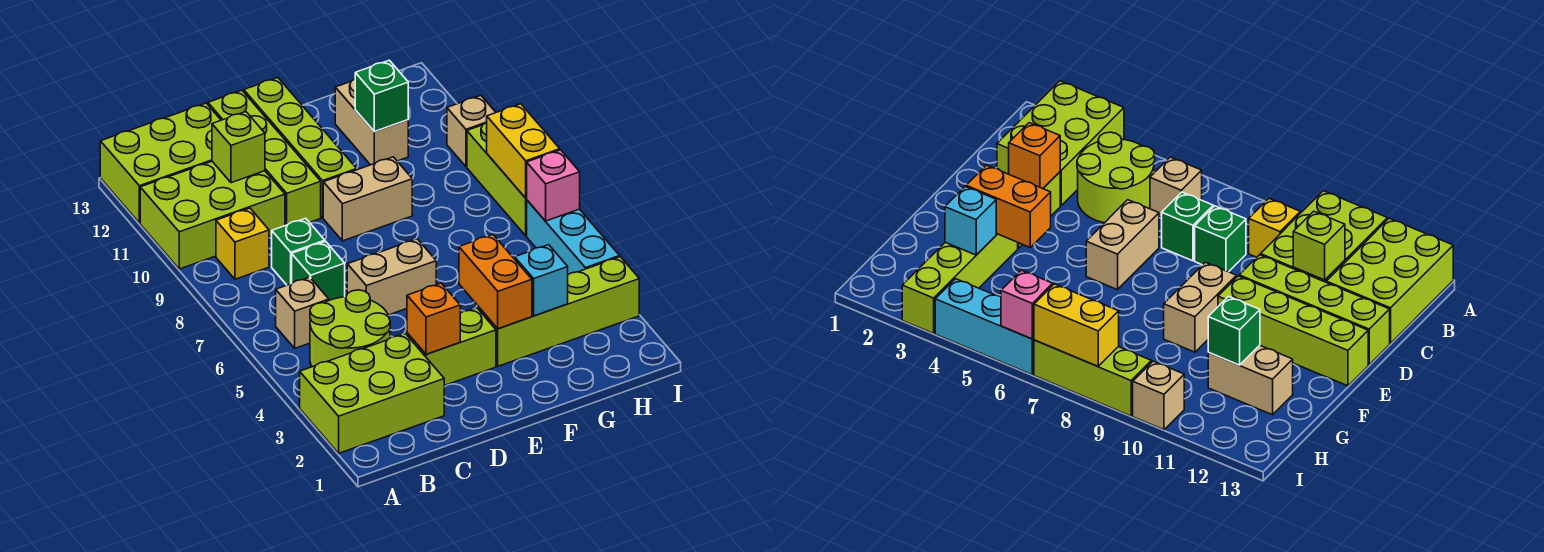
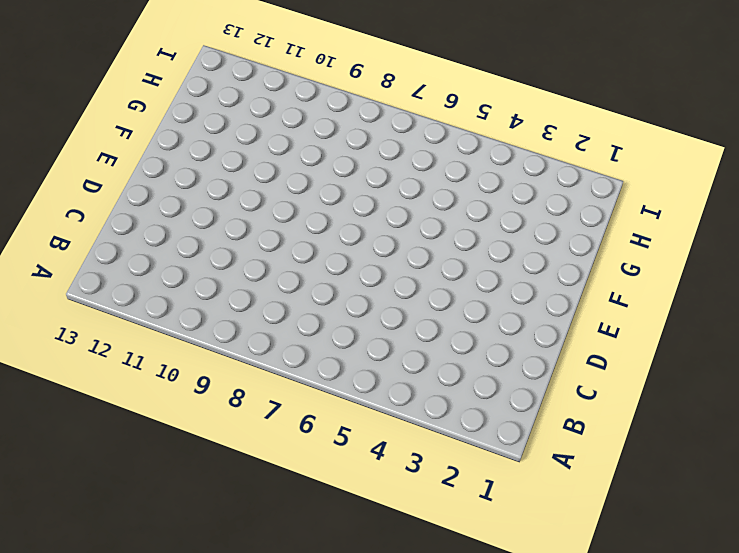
none -> lime brick A2:C3 level 1
none -> lime brick A10:C11 level 1
none -> lime brick A12:C13 level 1

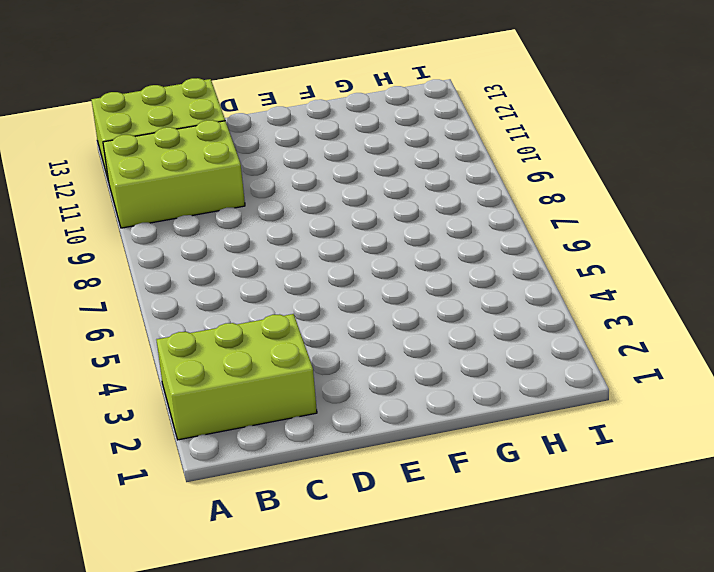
none -> lime round brick B4:C5 level 1
none -> tan brick B6 level 1
none -> yellow brick B9 level 1

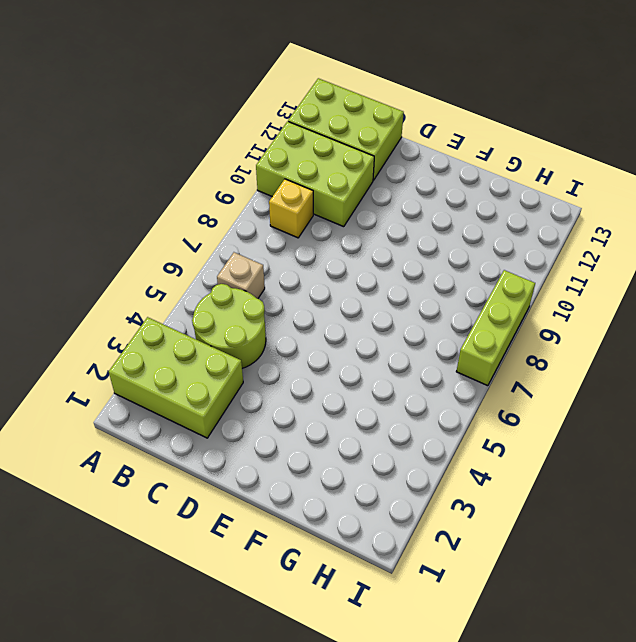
none -> green brick C7 level 1
none -> green brick C8 level 1
none -> lime brick D3:E3 level 1

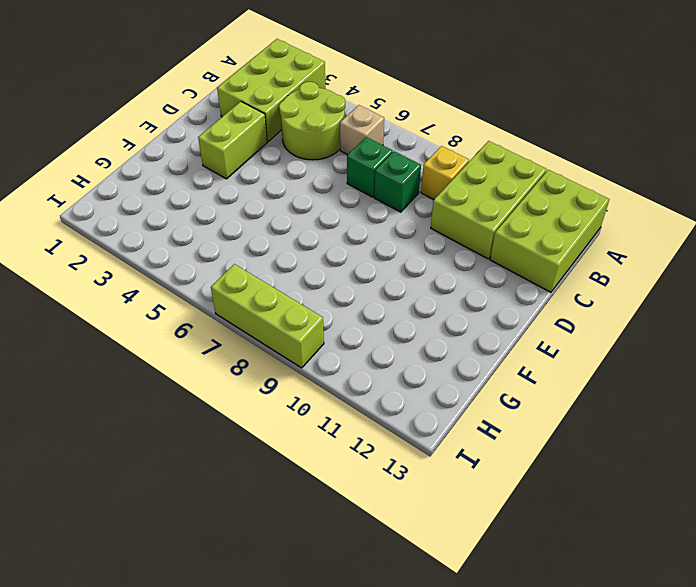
none -> tan brick D6:E6 level 1
none -> lime brick D10:D13 level 1
none -> tan brick E9:F9 level 1

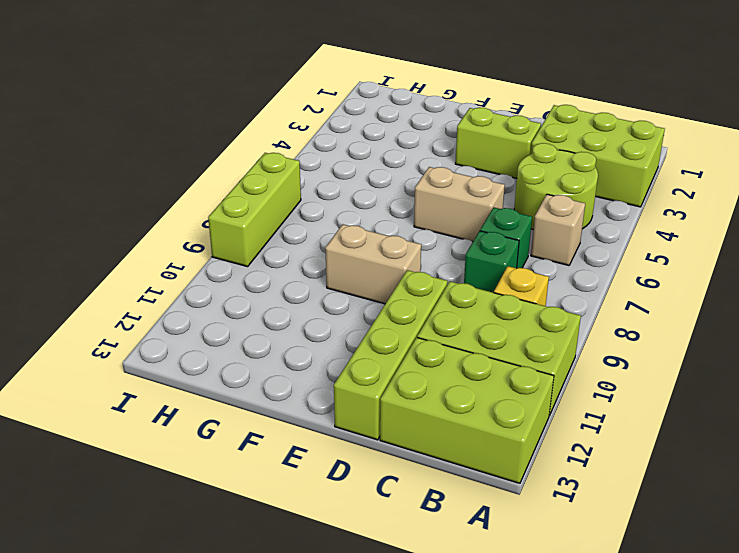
none -> lime brick E10:E13 level 1
none -> lime brick F3:I3 level 1
none -> tan brick G11:G12 level 1

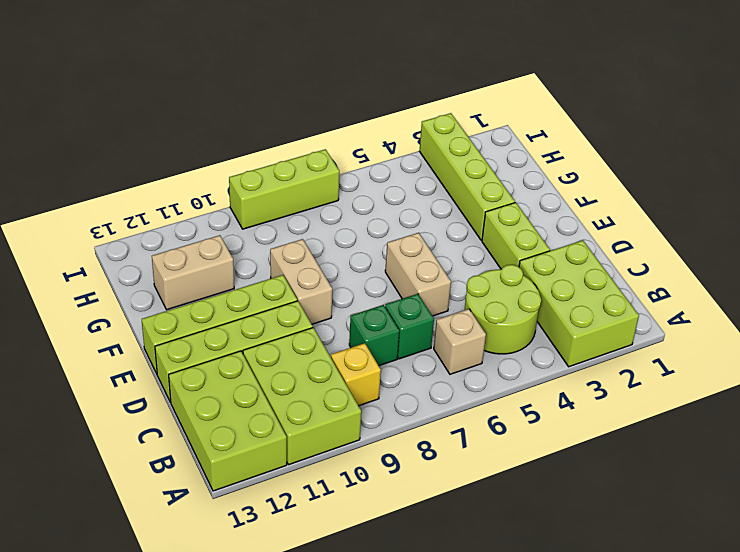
none -> cyan brick I4:I6 level 1
none -> tan brick I10 level 1
none -> lime brick C11 level 2

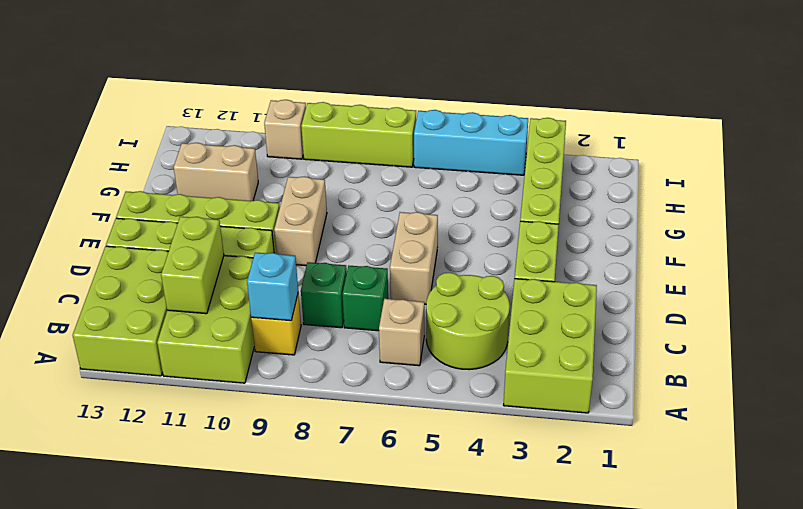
cyan brick B9 level 2 -> cyan brick G3 level 2
lime brick B11:C11 level 2 -> lime brick C11 level 2
none -> orange brick D3 level 2
none -> orange brick F3:F4 level 2
none -> green brick G11 level 2

